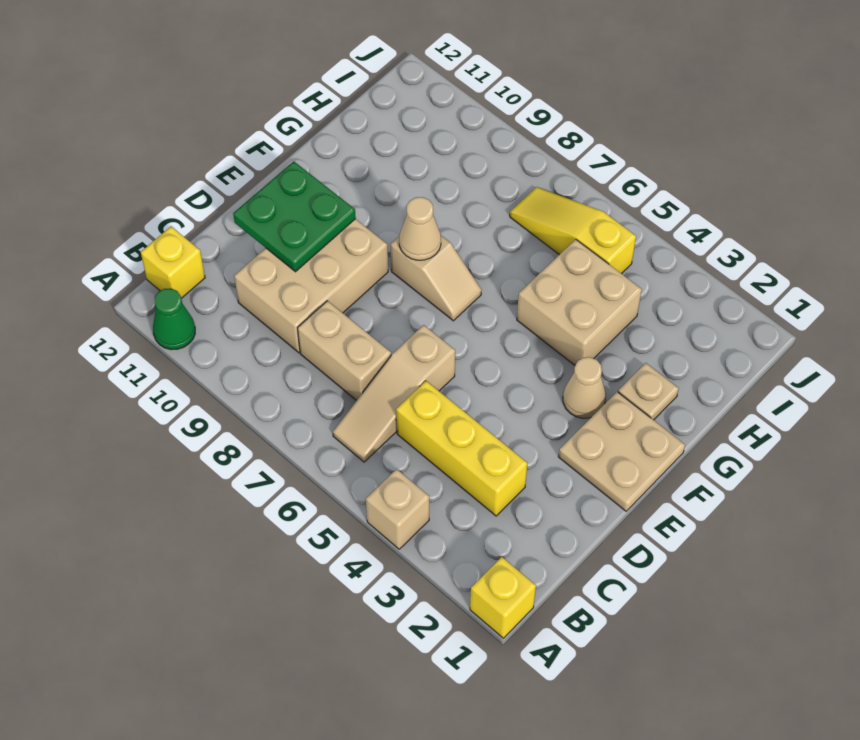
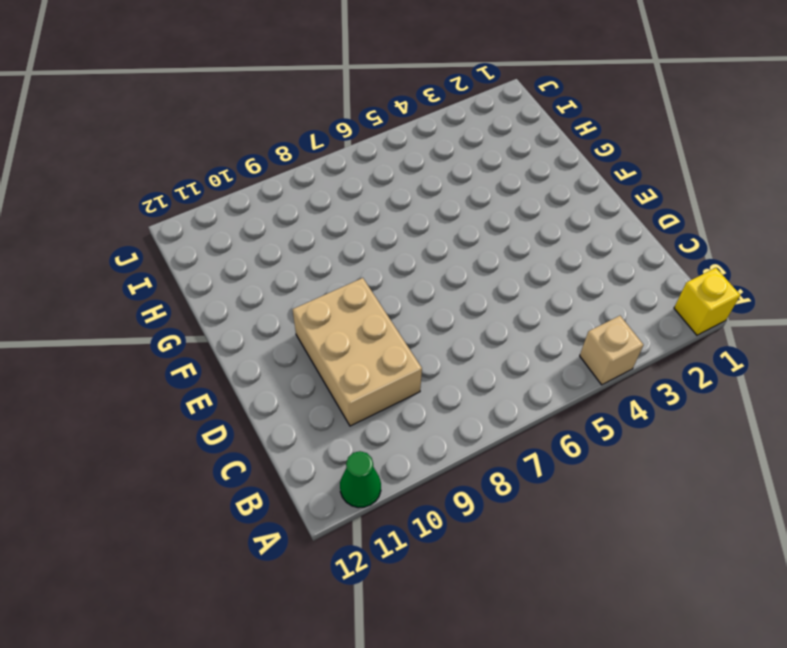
none -> tan slope B6:D6 level 1 top D
none -> yellow brick B12 level 1
none -> yellow brick C3:C5 level 1

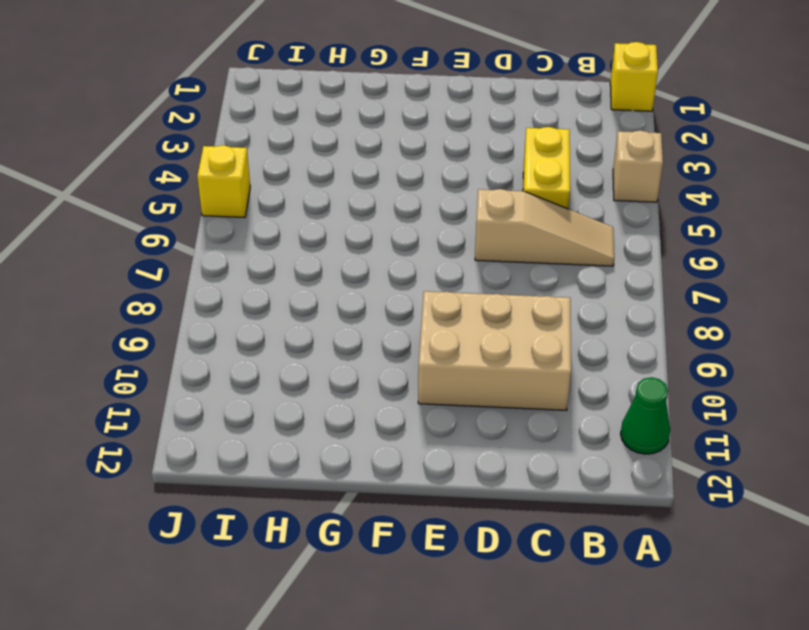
yellow brick C4:C5 level 1 -> yellow brick C3:C5 level 1
yellow brick J5 level 1 -> yellow brick B12 level 1
none -> tan brick C7:C8 level 1
none -> tan plate E1:F2 level 1
none -> tan cone F3 level 1

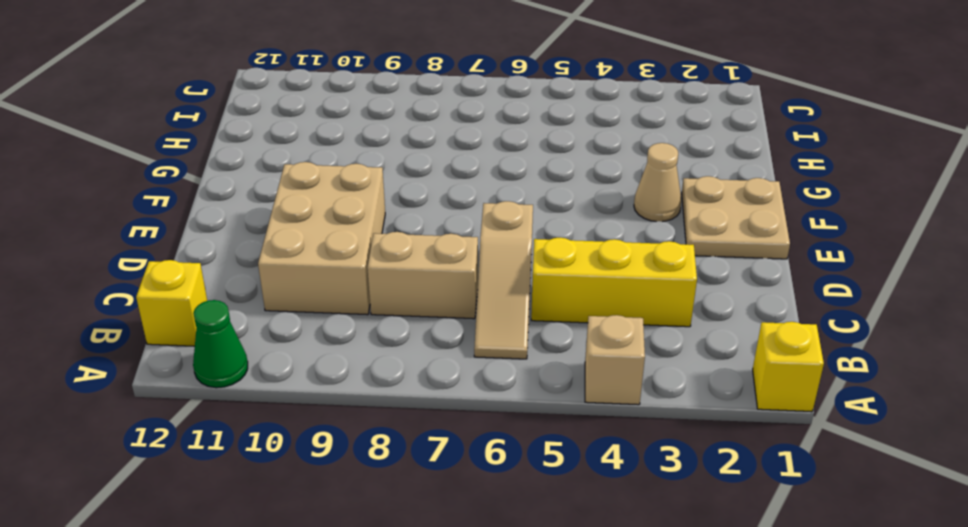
none -> tan slope F7:F8 level 1 top 8
none -> tan plate G2 level 1
none -> tan brick G4:H5 level 1

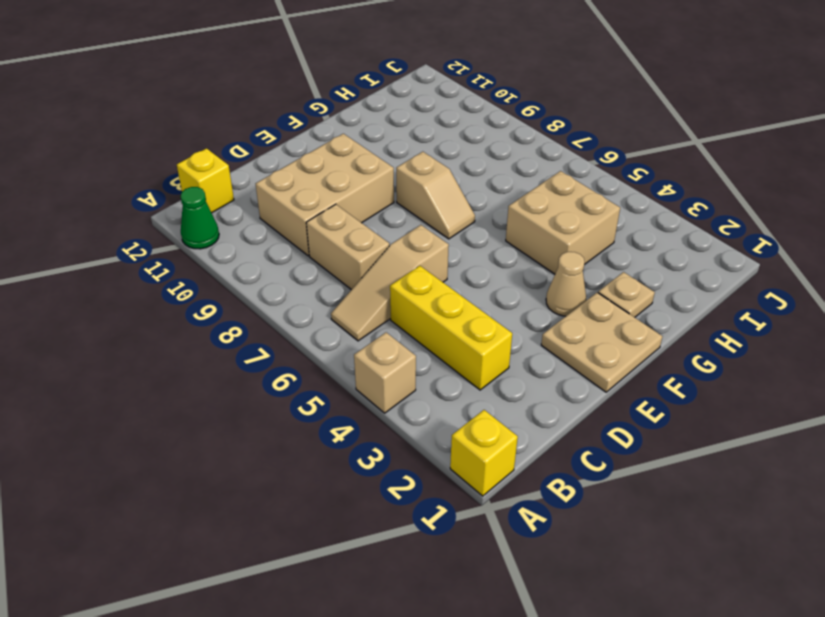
none -> yellow slope I5:I7 level 1 top 5
none -> green plate D10:E11 level 2
none -> tan cone F8 level 2

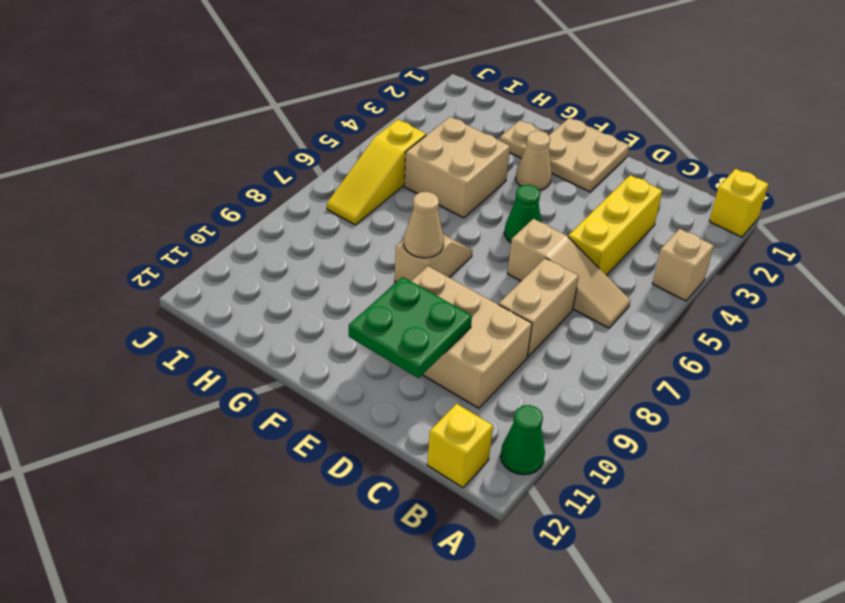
green cone E5 level 1 -> none

